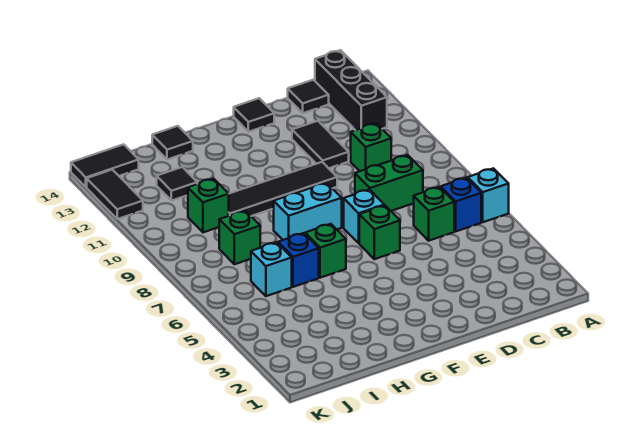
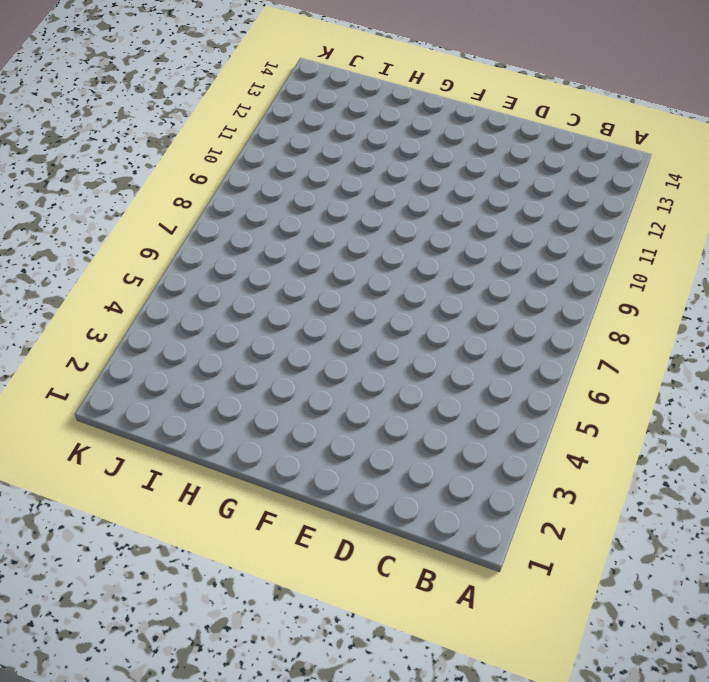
none -> cyan brick A6 level 1
none -> blue brick B6 level 1
none -> black brick B12:B14 level 1

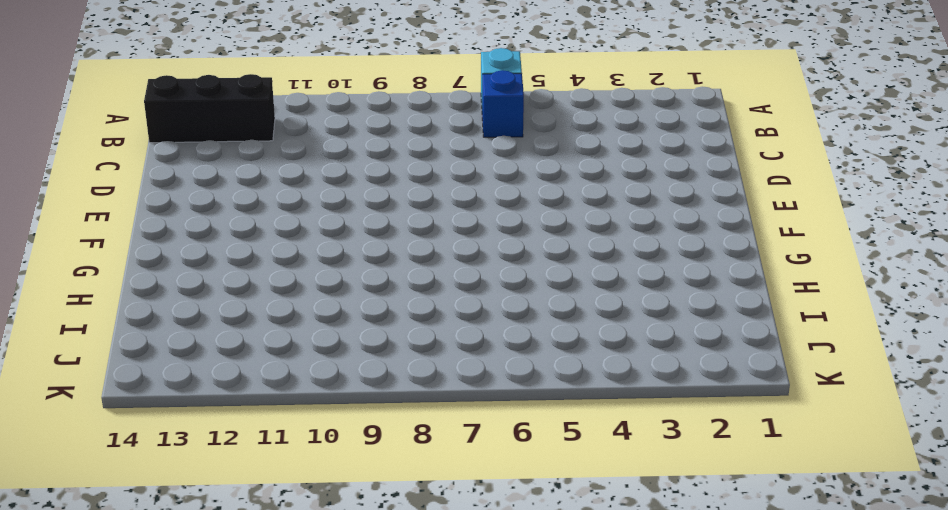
none -> green brick C6 level 1
none -> green brick C8:D8 level 1
none -> green brick C10 level 1

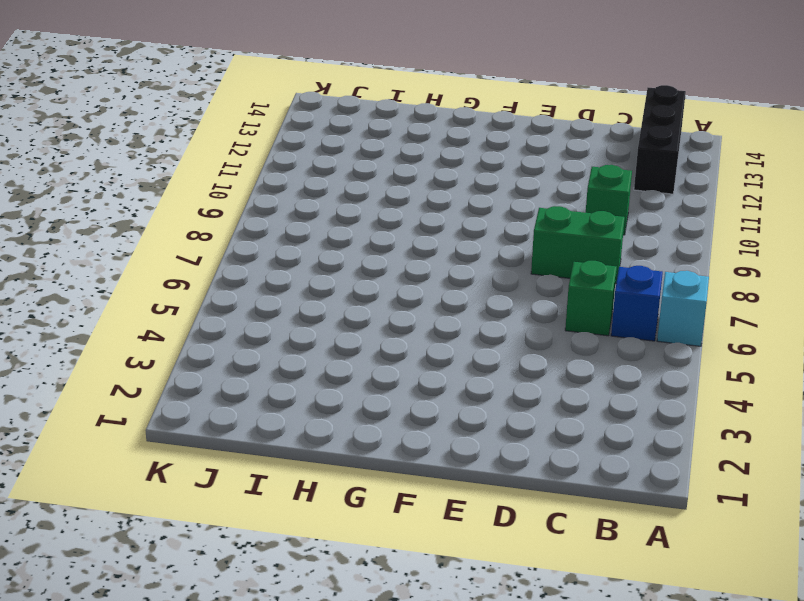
none -> black tile C14 level 1
none -> black tile D11:D12 level 1
none -> green brick E6 level 1

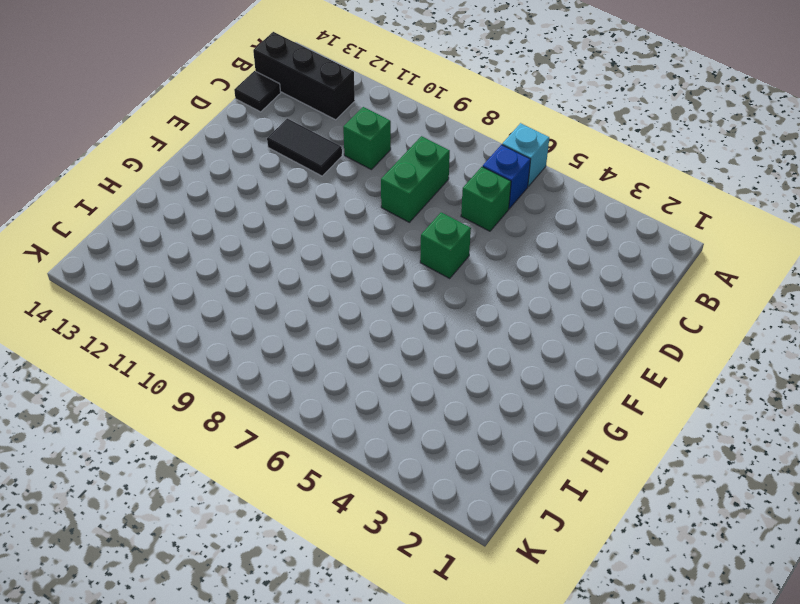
none -> cyan brick E7 level 1
none -> black tile E10:H10 level 1
none -> black tile E14 level 1

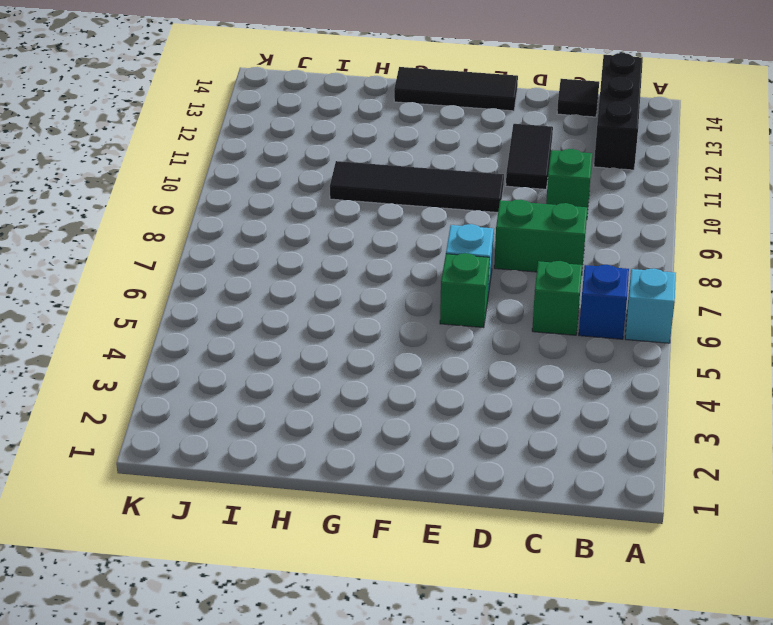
black tile E14:G14 level 1 -> black tile E14 level 1
none -> cyan brick F8:G8 level 1
none -> green brick G6 level 1
none -> blue brick H6 level 1

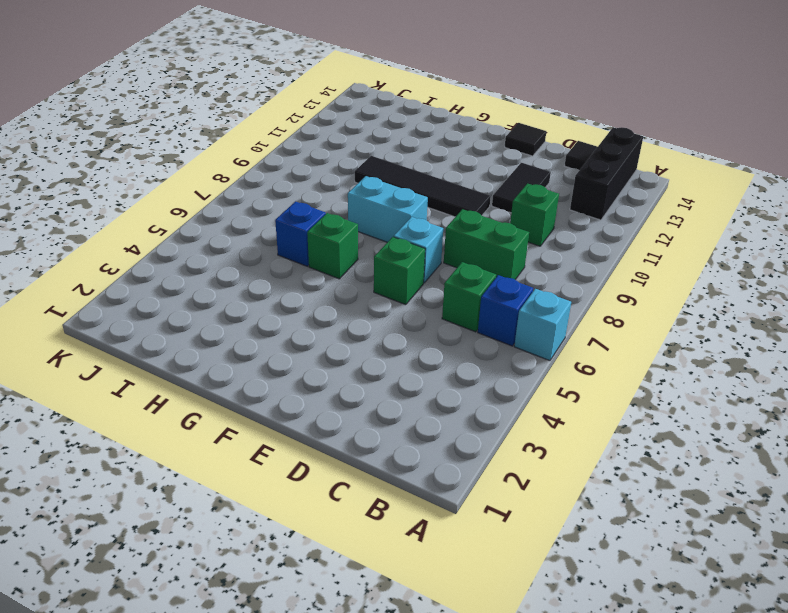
none -> black tile H14 level 1
none -> cyan brick I6 level 1
none -> green brick I8 level 1

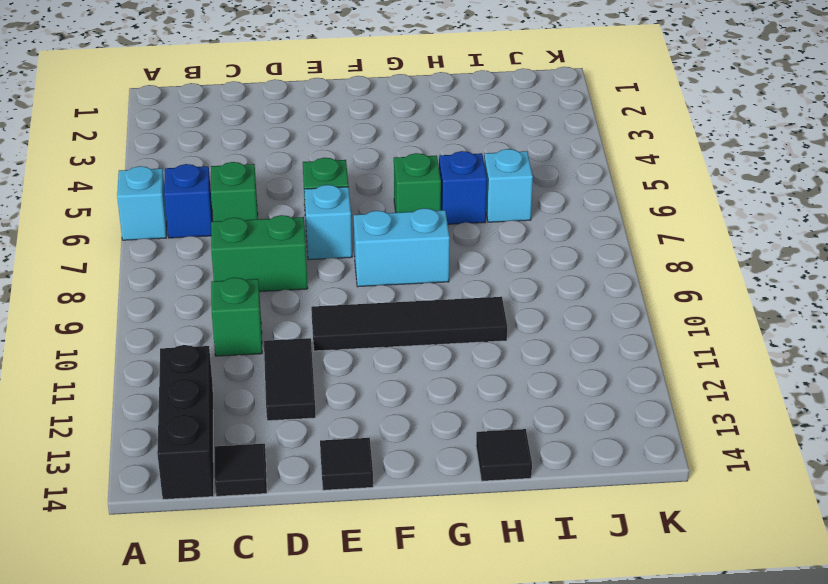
none -> green brick I8 level 1
none -> green brick I10 level 1
none -> black tile I12 level 1

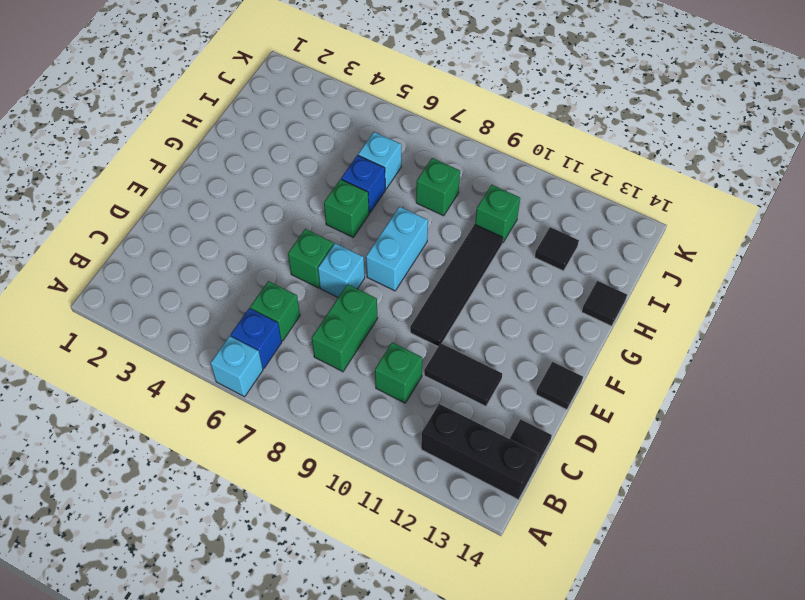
none -> black tile J14:K14 level 1
none -> black tile K12:K13 level 1

